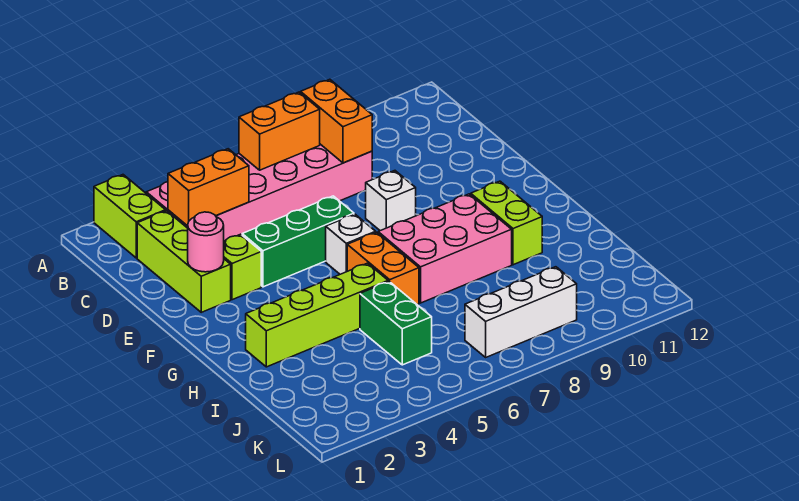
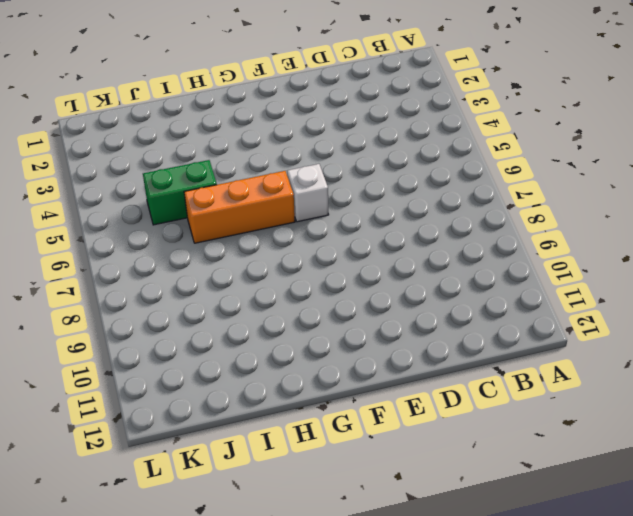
orange brick G6:I6 level 1 -> orange brick G6:H6 level 1
none -> lime brick A2:B2 level 1
none -> pink brick B3:C8 level 1
none -> lime brick C2:E2 level 1

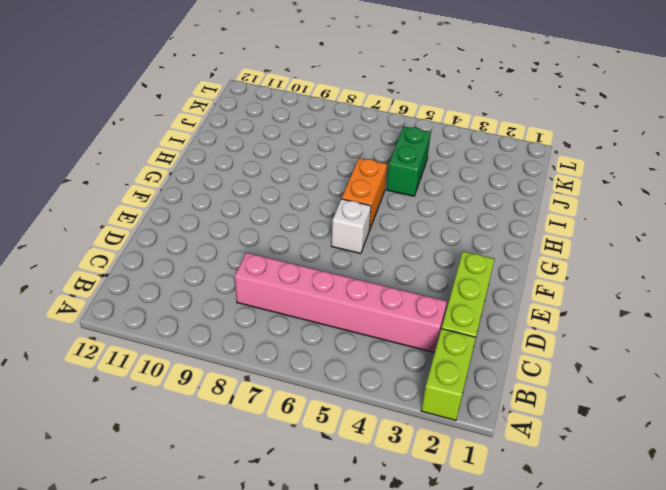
pink brick C3:C8 level 1 -> pink brick B3:C8 level 1
none -> lime brick E3 level 1
none -> green brick E4:E6 level 1
none -> white brick E8 level 1

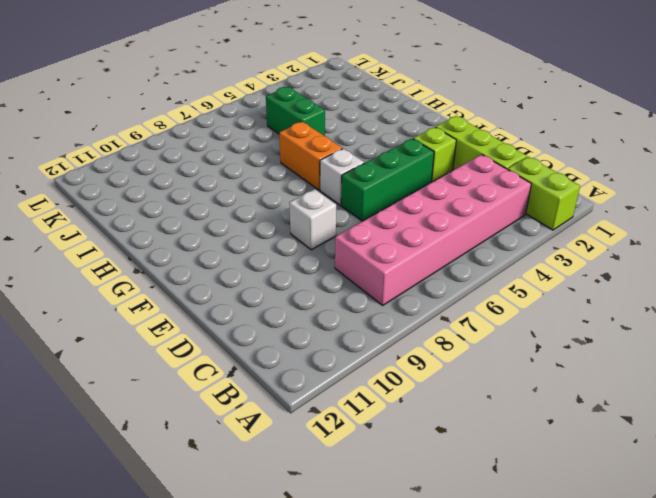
none -> pink brick G7:H9 level 1
none -> lime brick G10:H10 level 1
none -> lime brick H2:H5 level 1

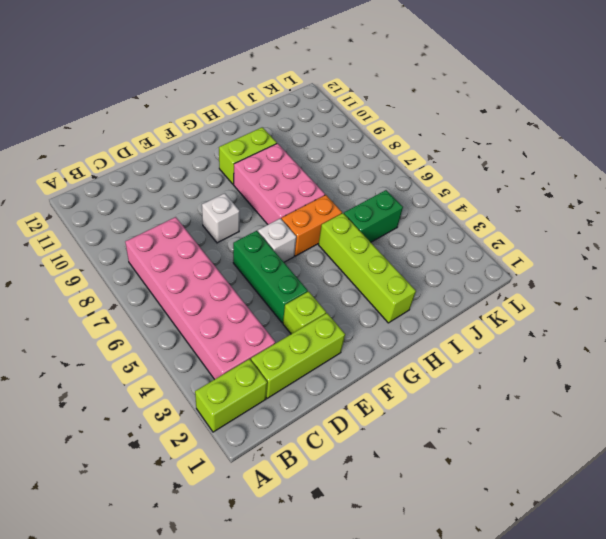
none -> white brick K7:K9 level 1
none -> orange brick B6:B7 level 2
none -> orange brick B8:C8 level 2

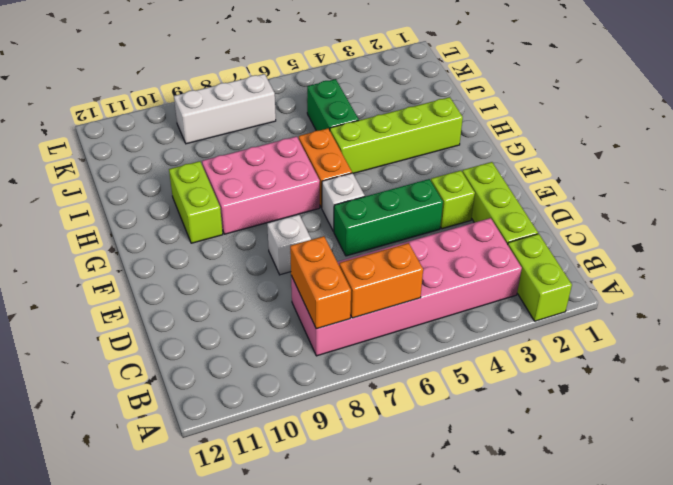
none -> orange brick C3:C4 level 2
none -> pink round brick E2 level 2

